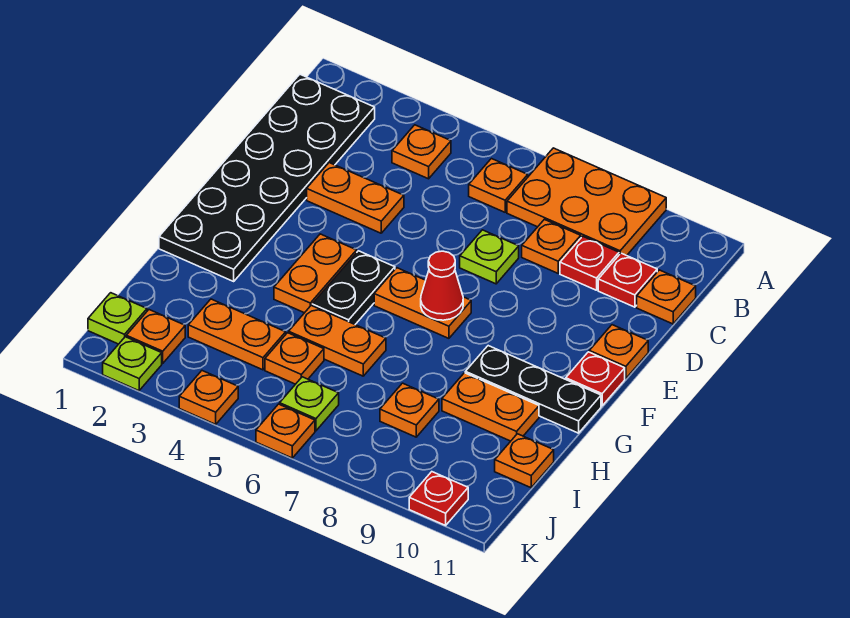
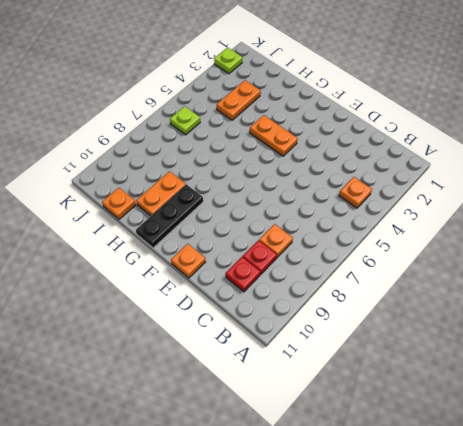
none -> orange plate A7:B9 level 1
none -> black plate B1:G2 level 1
none -> orange plate B6 level 1
none -> orange plate C11 level 1

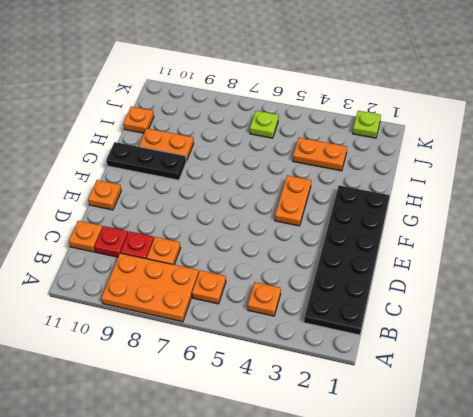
none -> orange plate D3:D4 level 1
none -> lime plate D7 level 1
none -> black plate F5:G5 level 1
none -> orange plate F6:F7 level 1

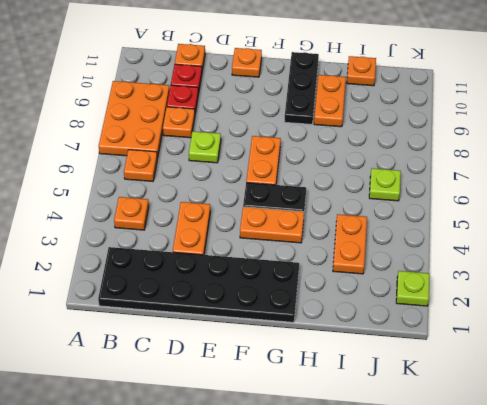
none -> red plate F11 level 1
none -> orange plate H5:H6 level 1
none -> orange plate I5 level 1
none -> orange plate I8 level 1

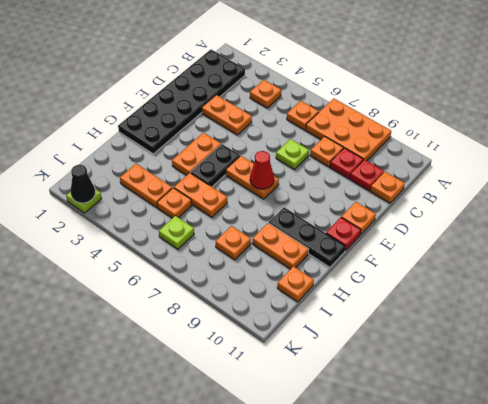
black cone K2 level 2 -> none
none -> lime plate J1 level 1
none -> orange plate J2 level 1
none -> orange plate K4 level 1
none -> orange plate K6 level 1

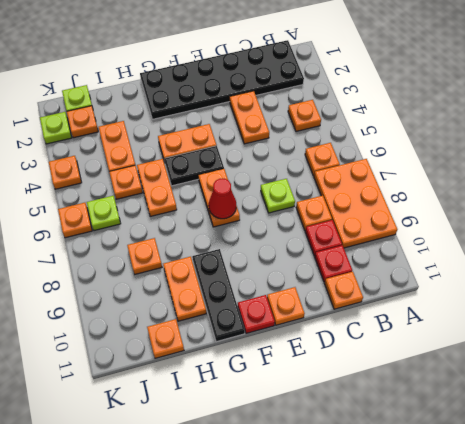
none -> red plate K10 level 1

